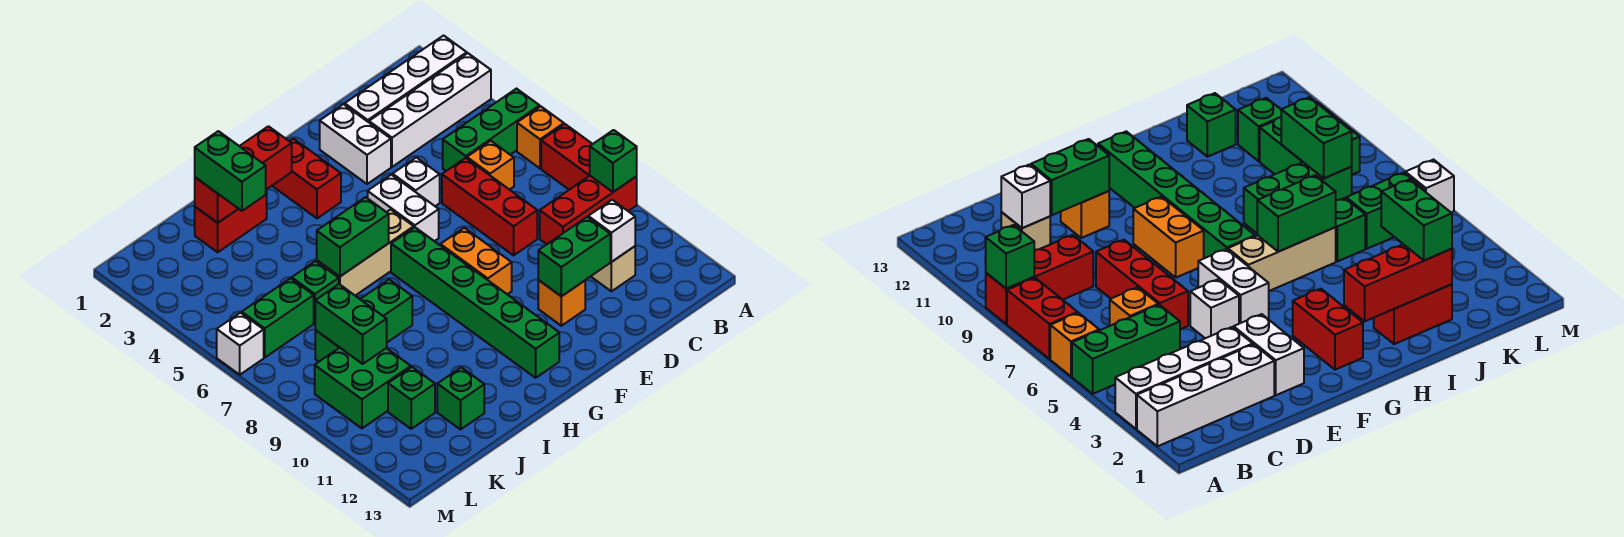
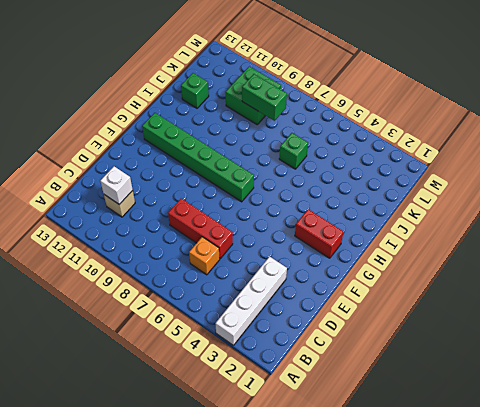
none -> white brick A2:D2 level 1
none -> green brick A5:C5 level 1
none -> orange brick A6 level 1
none -> red brick A7:A8 level 1

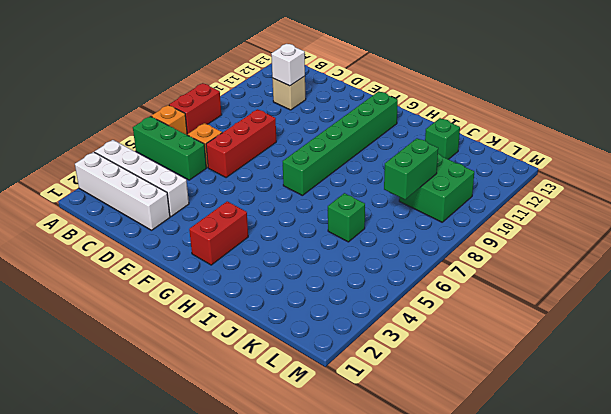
none -> red brick A9:C9 level 1
none -> white brick E2:E3 level 1
none -> white brick E5 level 1
none -> orange brick E11 level 1

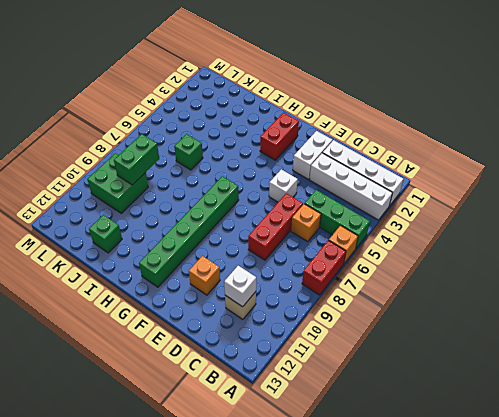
none -> red brick A9:C9 level 1
none -> white brick F5:F6 level 1
none -> orange brick F8:F9 level 1
none -> tan brick G6:I6 level 1

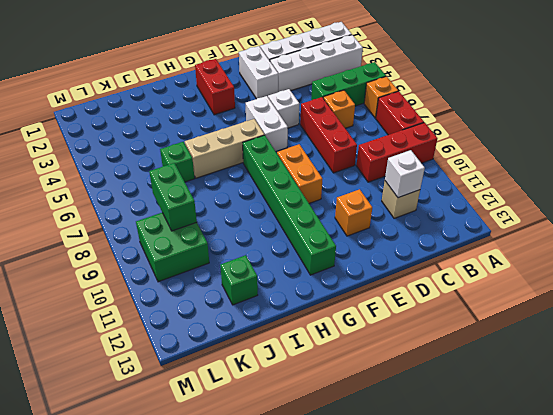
none -> red brick I2:J2 level 1
none -> green brick I8:K8 level 1
none -> green brick K6:L6 level 1
none -> green brick K11 level 1

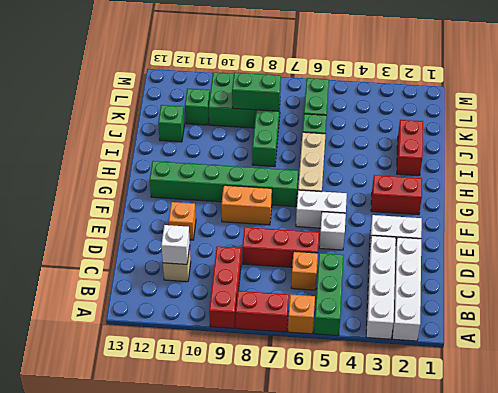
none -> white brick M6 level 1
none -> green brick A9 level 2
none -> green brick D11:E11 level 2
none -> red brick H2:J2 level 2

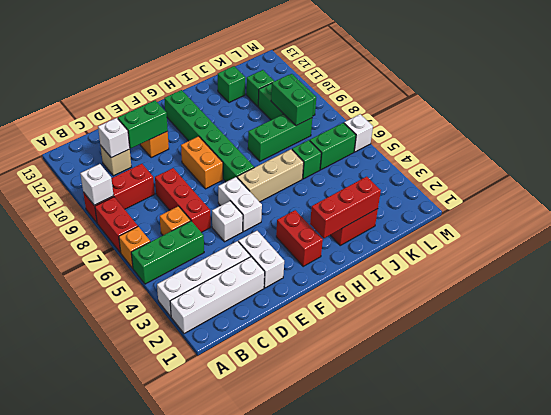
white brick A9 level 2 -> green brick A9 level 2
none -> green brick H6:I6 level 2
none -> green brick J2:J3 level 3

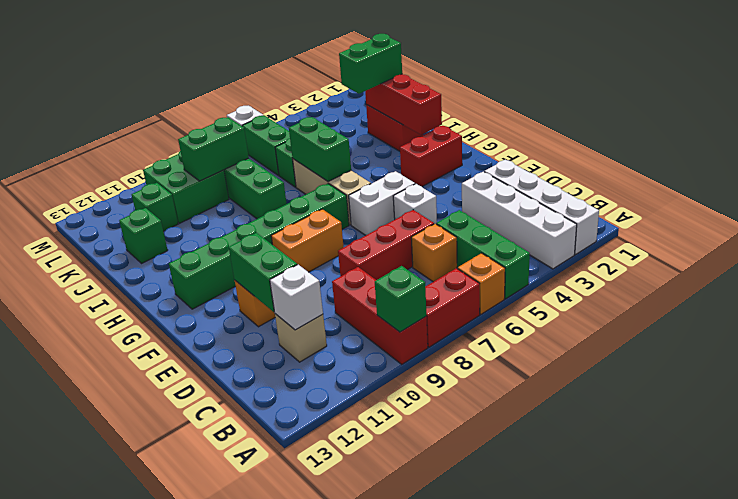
none -> white brick E2:E3 level 1

